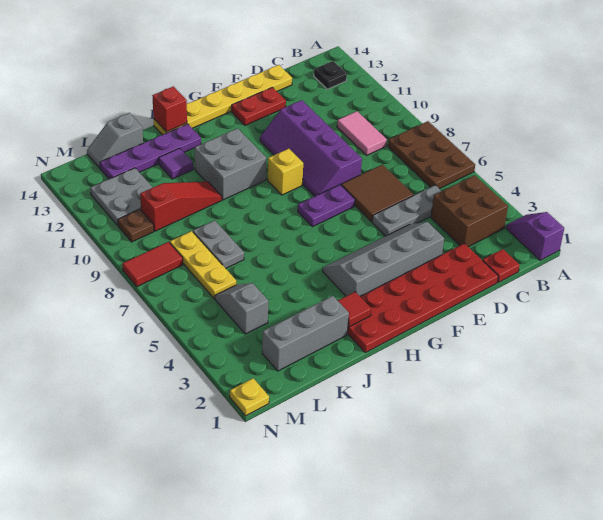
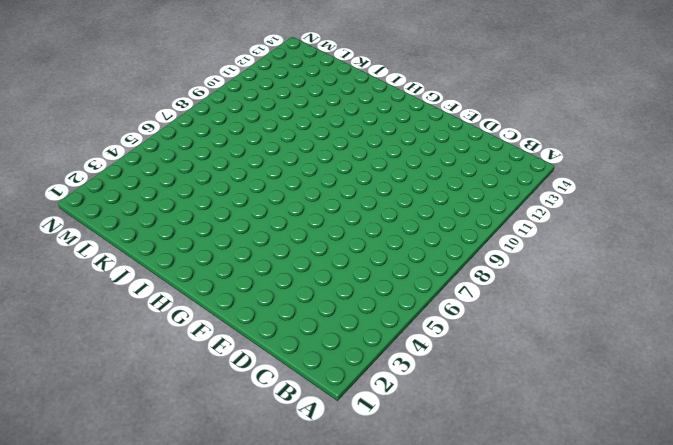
none -> purple slope A1:A2 level 1 top 1
none -> brown plate A6:B8 level 1
none -> brown brick B3:C4 level 1
none -> black plate B13 level 1

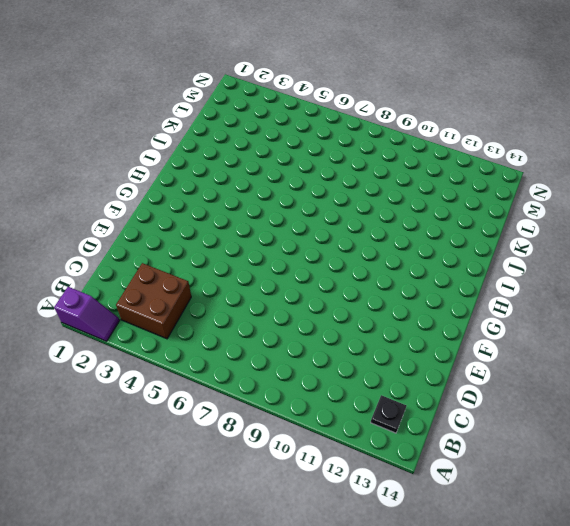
none -> brown plate A6:B8 level 1
none -> red plate C1 level 1
none -> grey plate C5:E5 level 1
none -> pink tile C9:C10 level 1

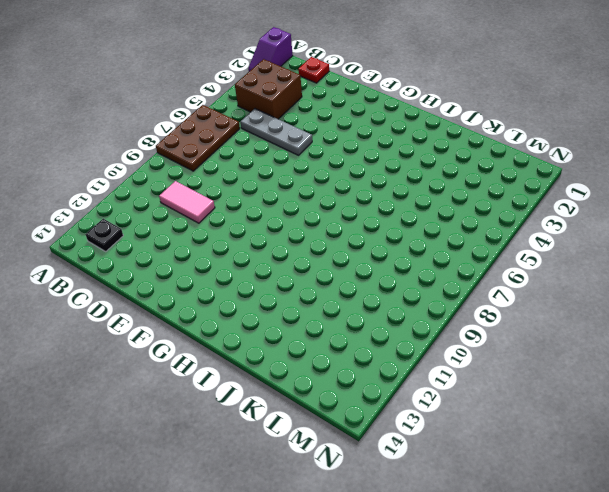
pink tile C10:D10 level 1 -> pink tile C9:C10 level 1
none -> red plate D1:I2 level 1
none -> brown tile D6:E7 level 1
none -> yellow plate D14:I14 level 1
none -> grey slope E3:H4 level 1 top 3

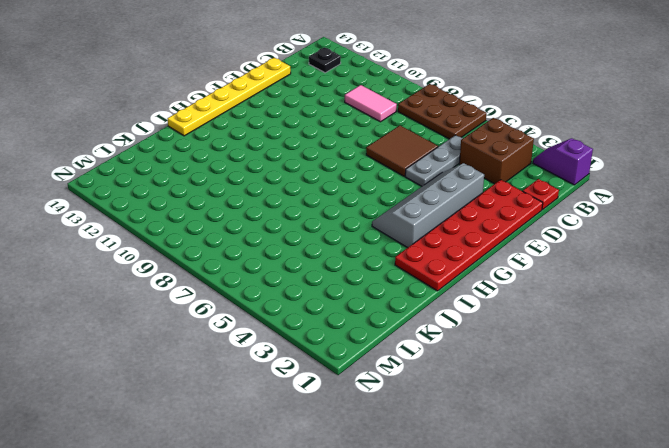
none -> purple slope E8:F11 level 1 top E
none -> red plate E13:F13 level 1
none -> purple plate F7:G7 level 1
none -> yellow brick G9 level 1

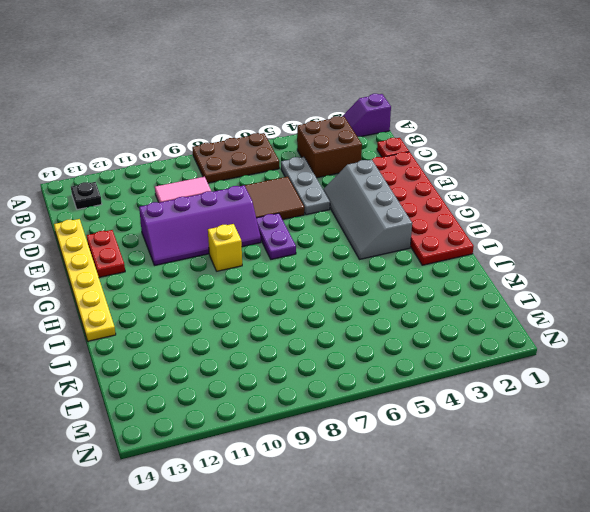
none -> grey brick H10:I11 level 1
none -> purple plate I13:L13 level 1
none -> grey brick J2:L2 level 1
none -> red slope J10:L10 level 1 top L

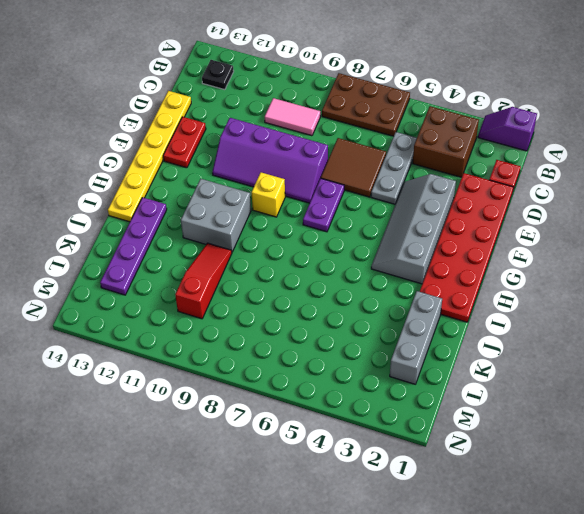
none -> purple tile J12 level 1
none -> grey plate K7:K8 level 1
none -> grey slope K14:L14 level 1 top K
none -> grey slope L4:L5 level 1 top 4

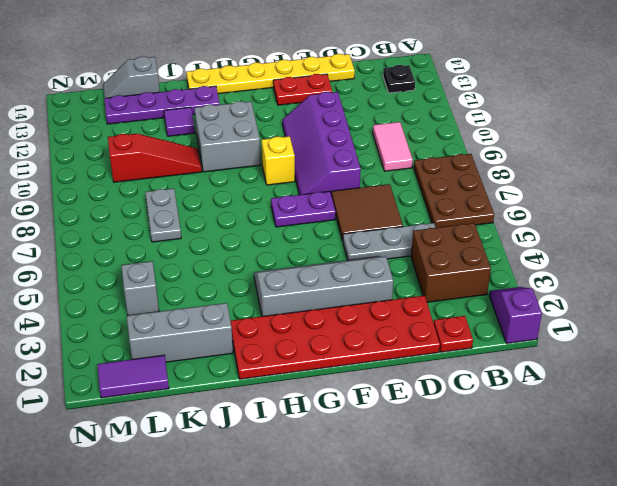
purple tile L1:M1 level 1 -> none
none -> yellow plate L6:L8 level 1
none -> grey plate L11:M12 level 1
none -> red tile M8:N8 level 1
none -> brown plate M10 level 1

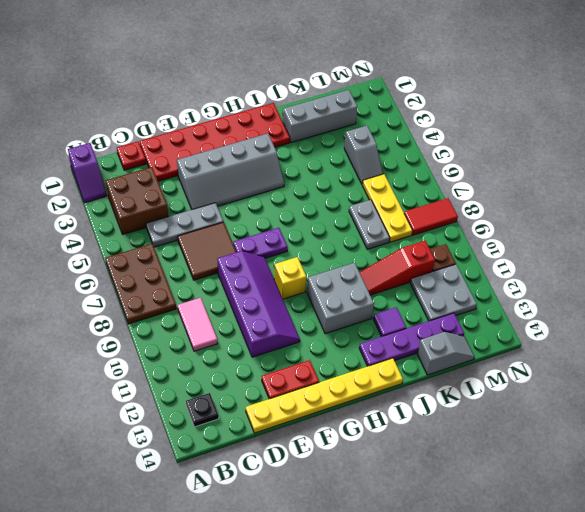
none -> yellow plate N1 level 1
none -> red tile I2 level 2
none -> red brick I14 level 2

